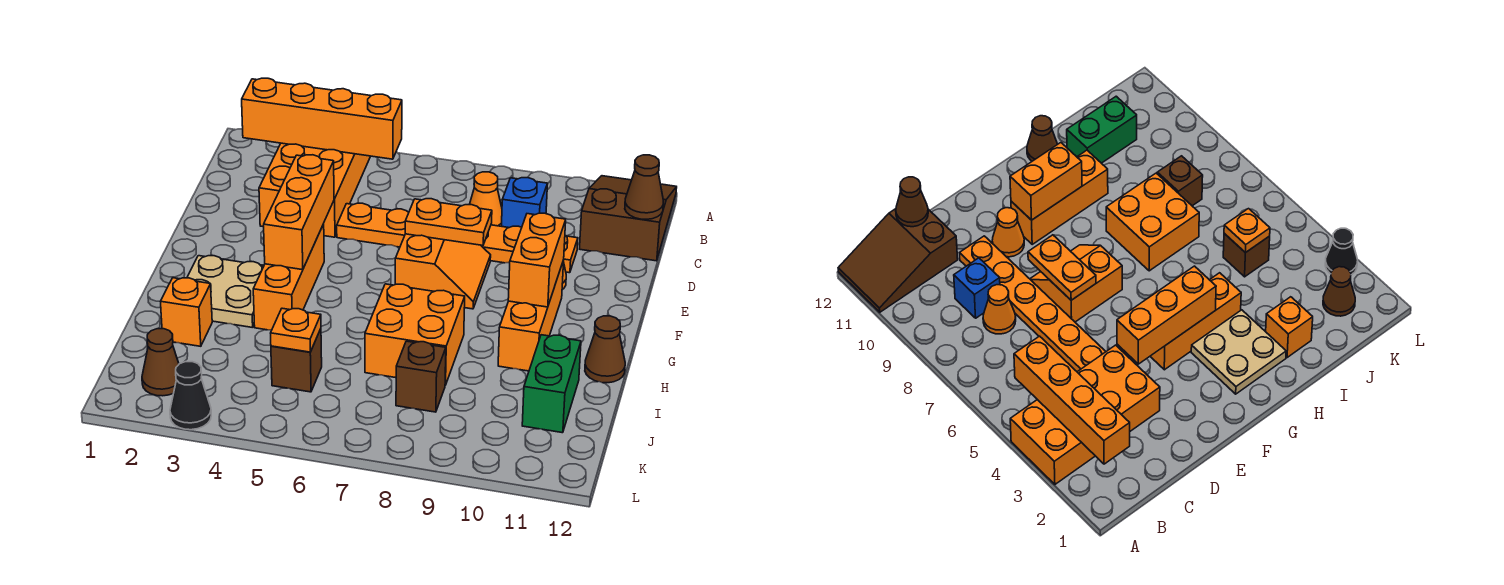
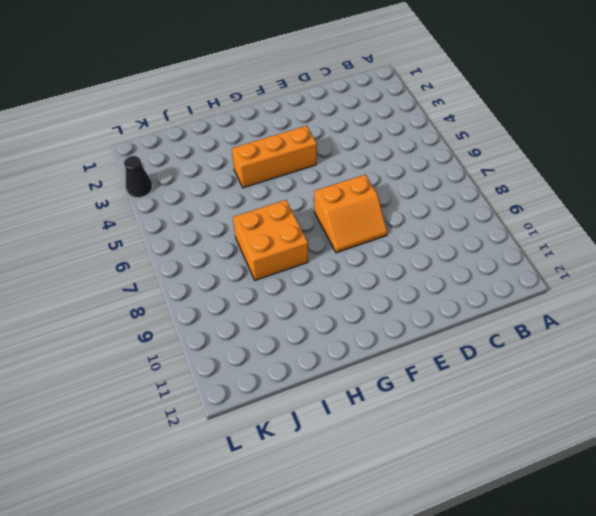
none -> orange brick A3:D4 level 1
none -> brown slope A11:C12 level 1 top C
none -> orange cone C8 level 1

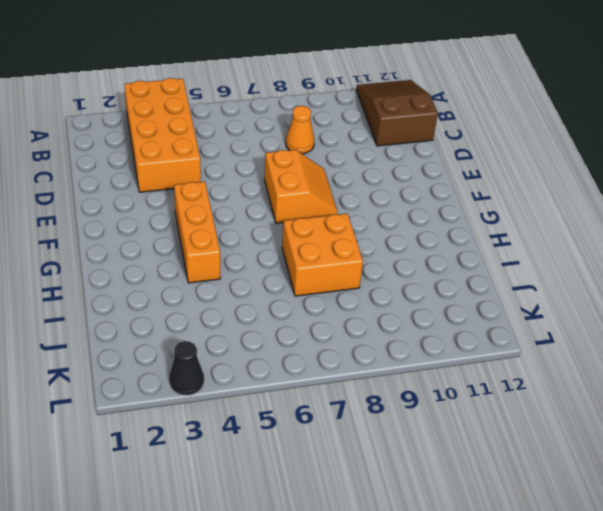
none -> blue brick C9 level 1
none -> orange plate D5:D10 level 1
none -> orange cone E10 level 1

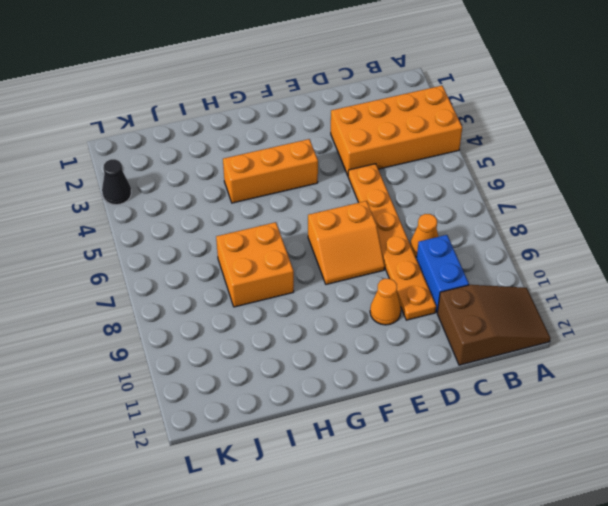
blue brick C9:C10 level 1 -> blue brick C9 level 1
none -> orange brick F10:H10 level 1
none -> tan plate G2:H3 level 1
none -> brown cone H12 level 1

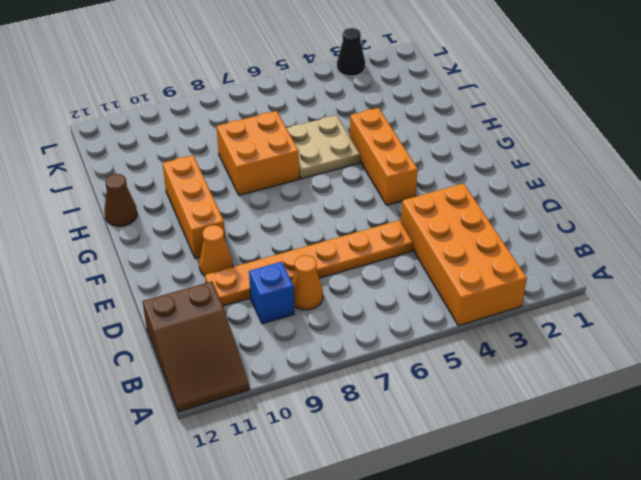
tan plate H5:I6 level 1 -> tan plate G2:H3 level 1
none -> orange slope E7:F8 level 1 top 7
none -> orange brick I2 level 1
none -> green brick I11:J11 level 1

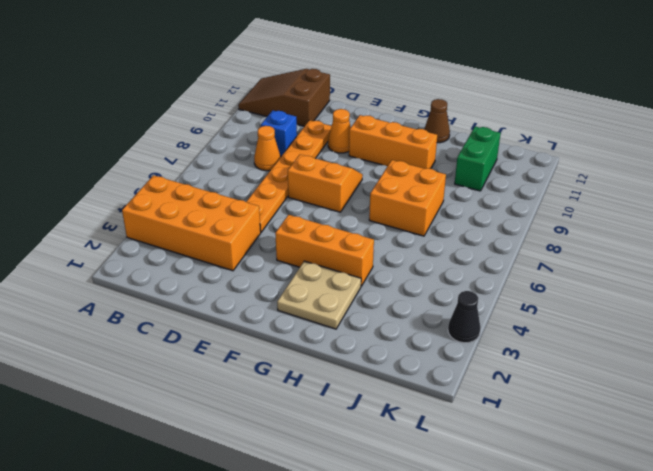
green brick J10:J11 level 1 -> green brick I11:J11 level 1
none -> orange brick I2 level 1
none -> brown brick J5 level 1
none -> brown brick J8 level 1

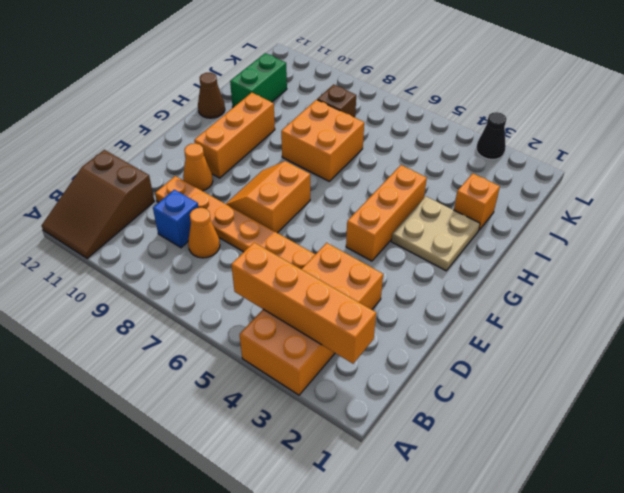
none -> brown brick J5 level 1
none -> brown cone K2 level 1
none -> brown cone C12 level 2

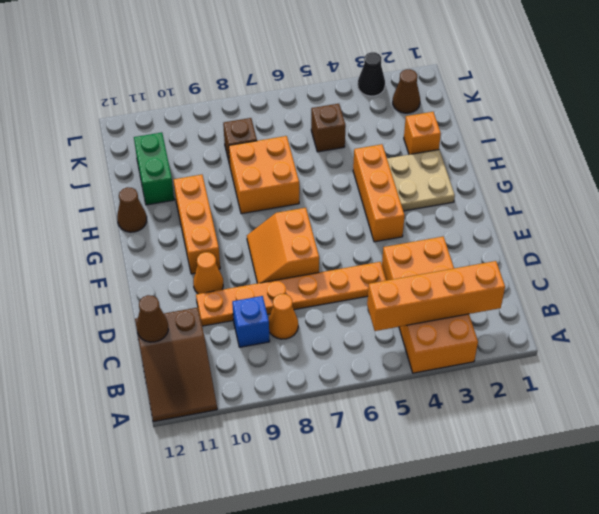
none -> orange brick E4:G4 level 2
none -> orange plate E7:E8 level 2
none -> orange brick F10:G10 level 2

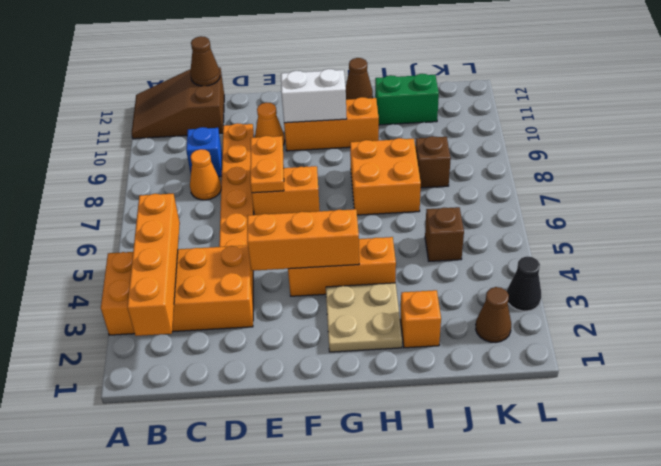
white brick F10:G10 level 2 -> orange brick F10:G10 level 2
none -> orange plate J5 level 2

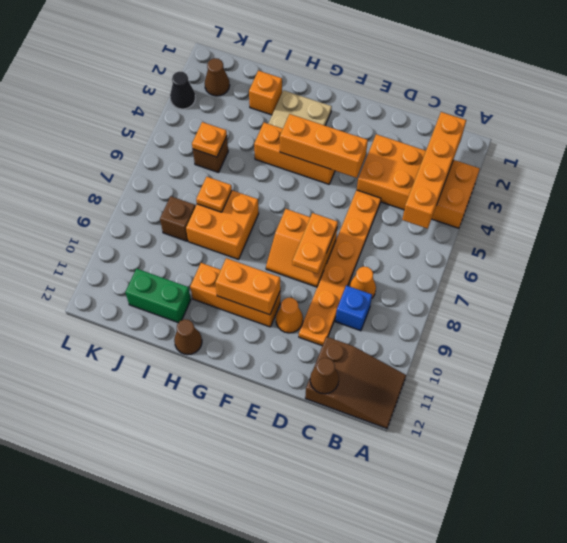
orange plate I7 level 2 -> none

